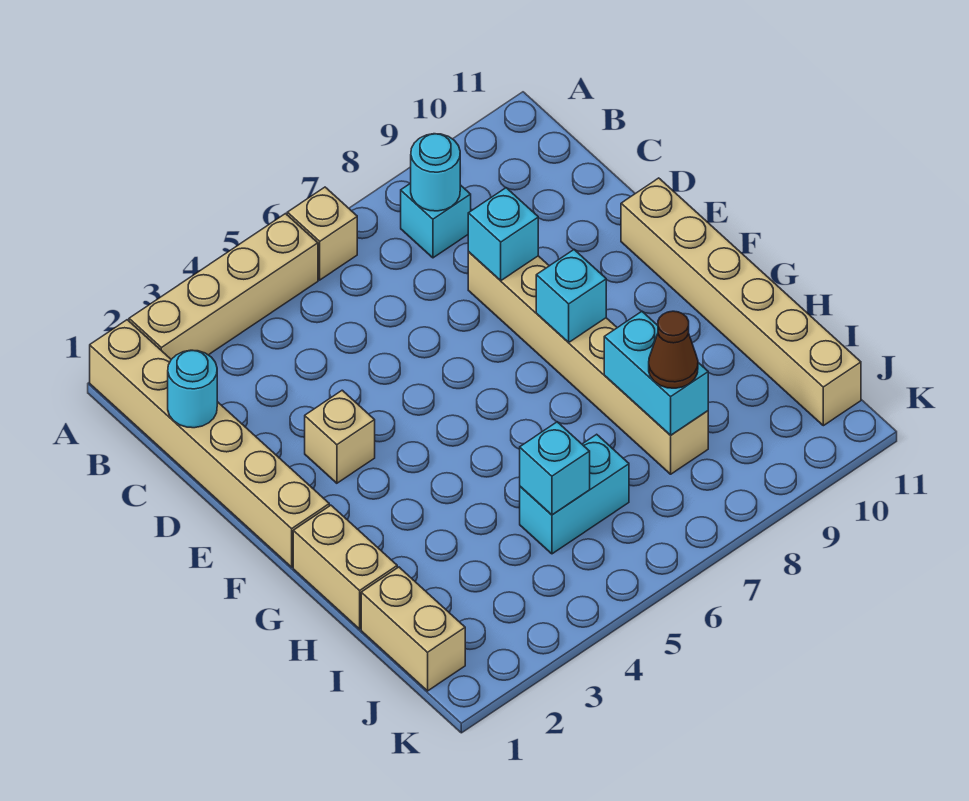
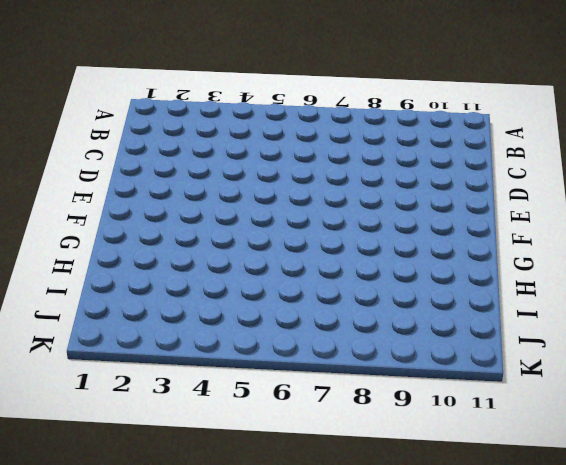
none -> tan brick A1:F1 level 1
none -> tan brick A2:A5 level 1
none -> tan brick A6 level 1

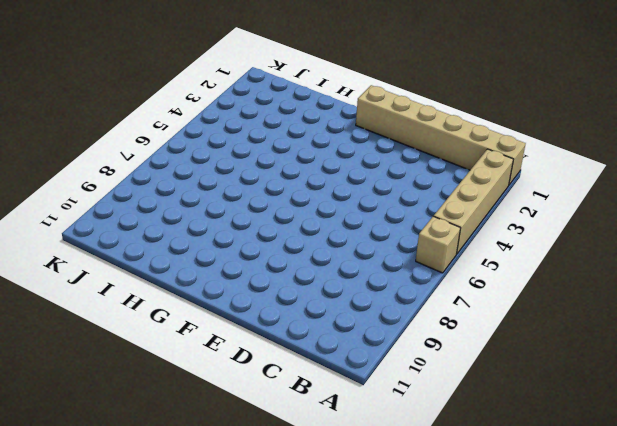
none -> cyan brick B8 level 1
none -> tan brick D8:I8 level 1
none -> tan brick E3 level 1

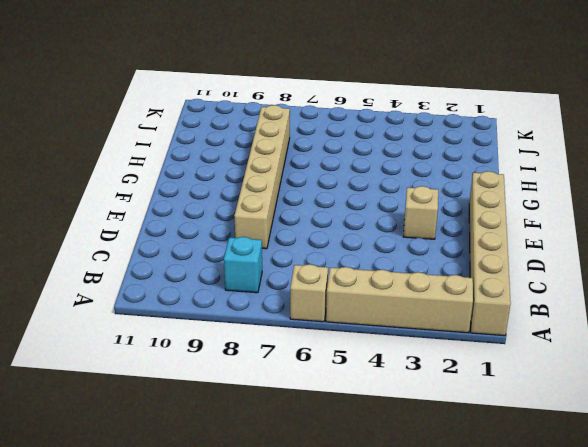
none -> tan brick E11:J11 level 1
none -> tan brick G1:H1 level 1
none -> tan brick I1:J1 level 1

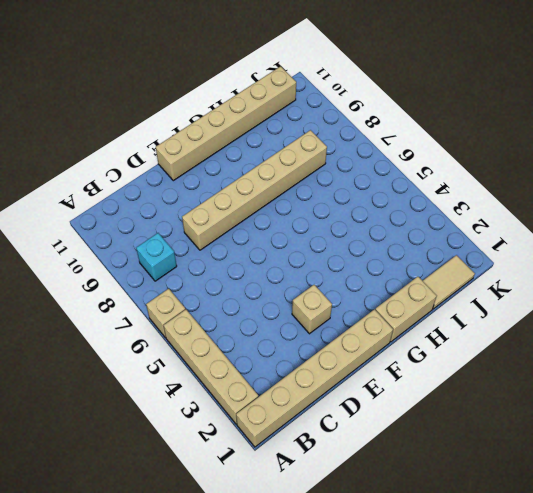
tan tile I1:J1 level 1 -> tan brick I1:J1 level 1
none -> cyan brick I5:I6 level 1
none -> cyan round brick B8 level 2
none -> cyan round brick C1 level 2

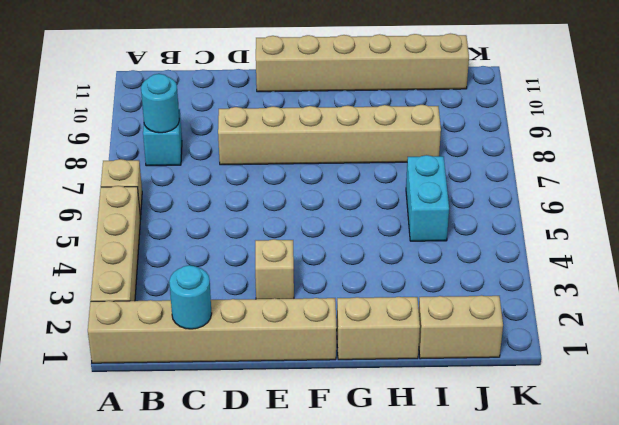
none -> cyan brick D8 level 2
none -> cyan brick F8 level 2
none -> cyan brick H8:I8 level 2

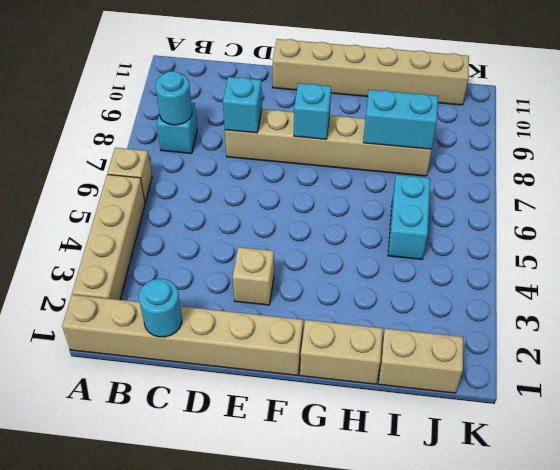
none -> cyan brick I5 level 2
none -> brown cone I8 level 3

